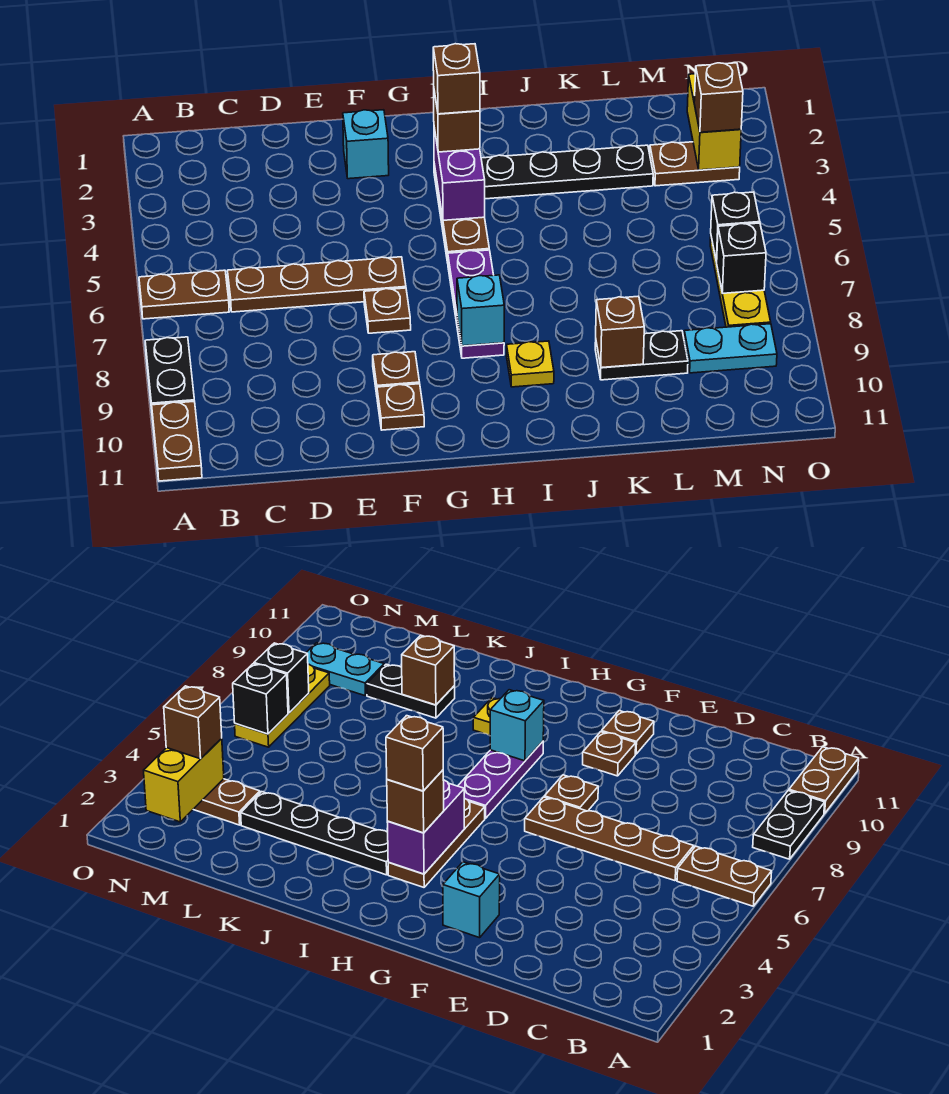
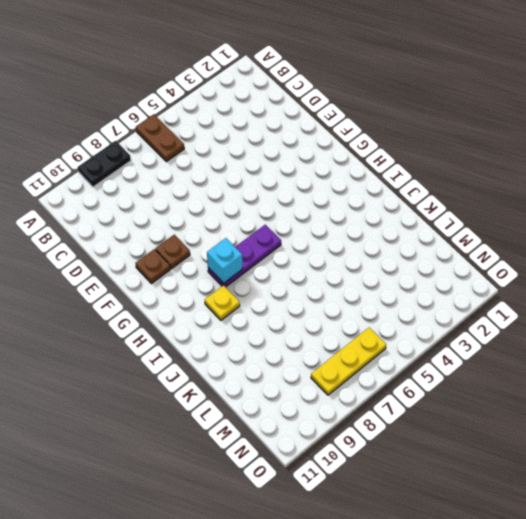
none -> brown plate A10:A11 level 1
none -> brown plate C6:F6 level 1
none -> cyan brick F2 level 1

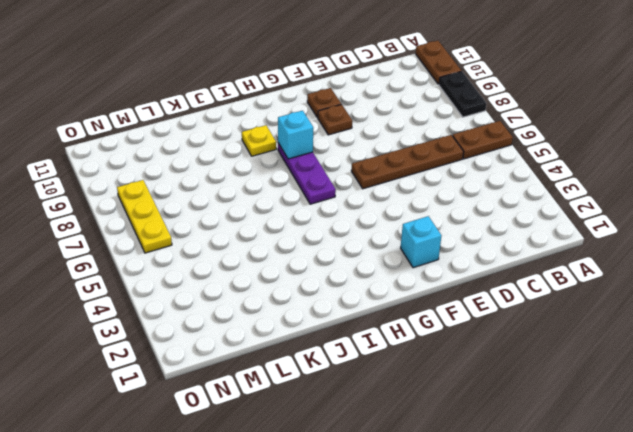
none -> brown plate F7 level 1
none -> brown plate H3:H5 level 1
none -> black plate I3:L3 level 1

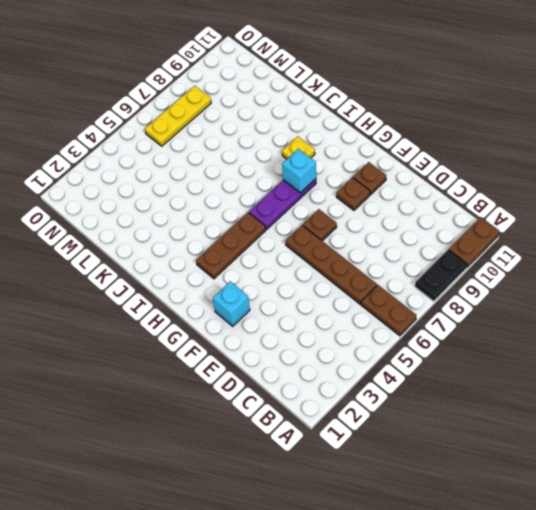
none -> black plate I3:L3 level 1
none -> black plate K9:L9 level 1
none -> brown plate M3:N3 level 1

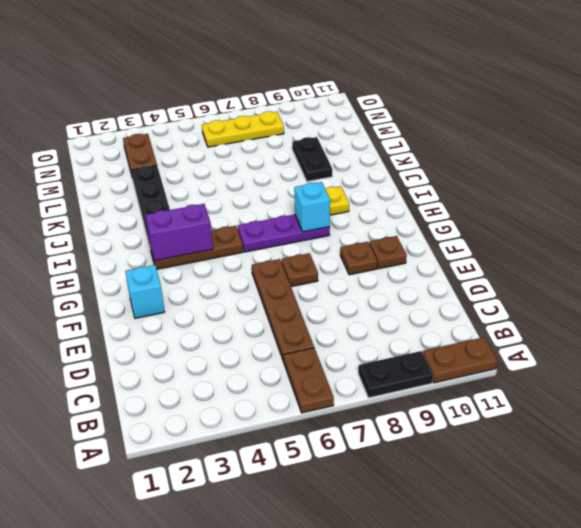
none -> cyan plate M9:N9 level 1
none -> brown brick K9 level 2
none -> yellow brick N2:N3 level 2

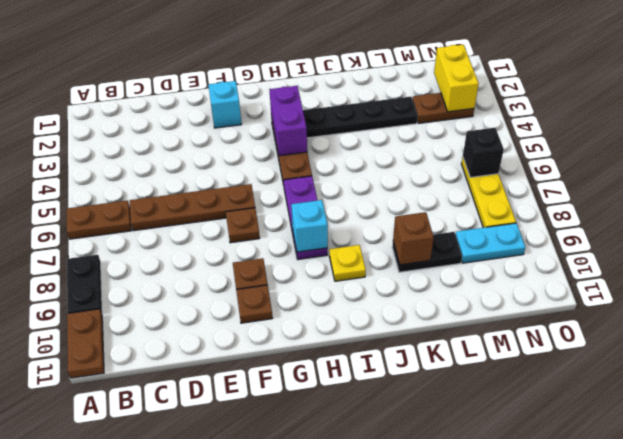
none -> black brick N7 level 2
none -> brown brick H3 level 3
none -> brown brick N3 level 3

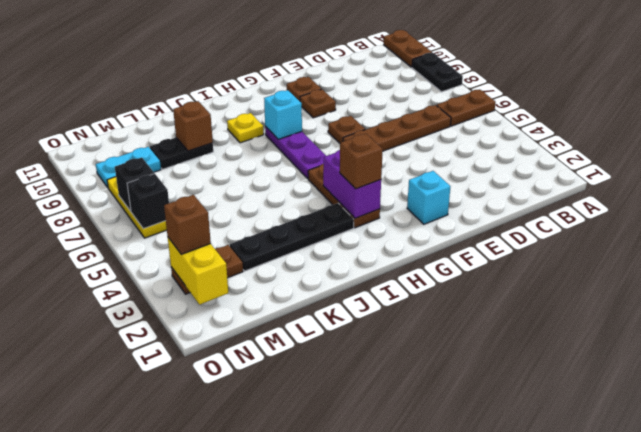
none -> brown brick H3 level 4

